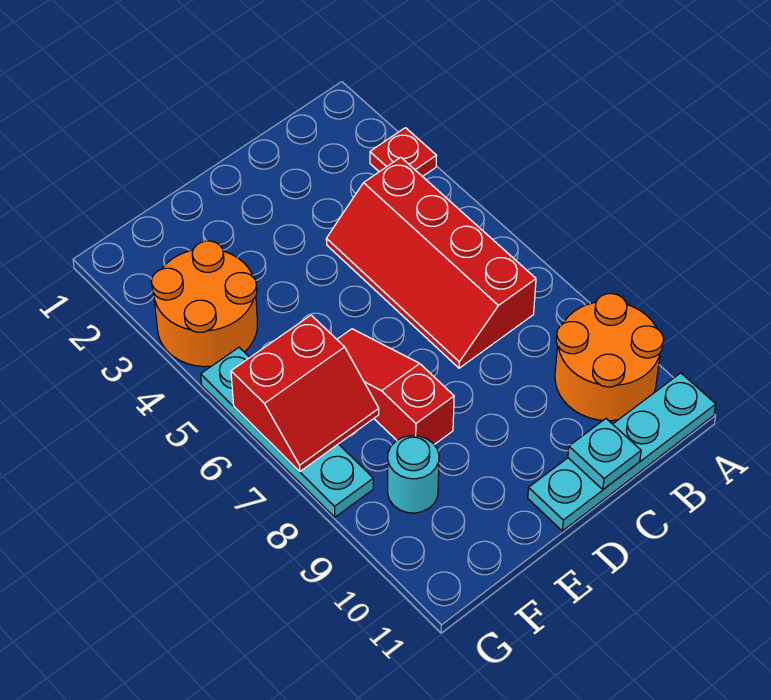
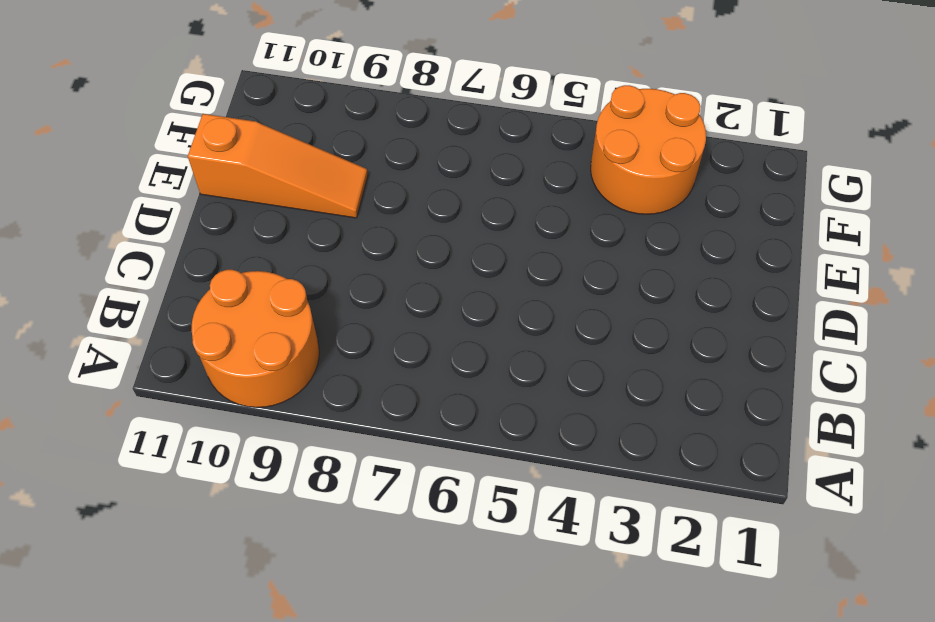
orange slope E9:E11 level 1 top 11 -> none
none -> red plate A3 level 1
none -> cyan plate A11:D11 level 1

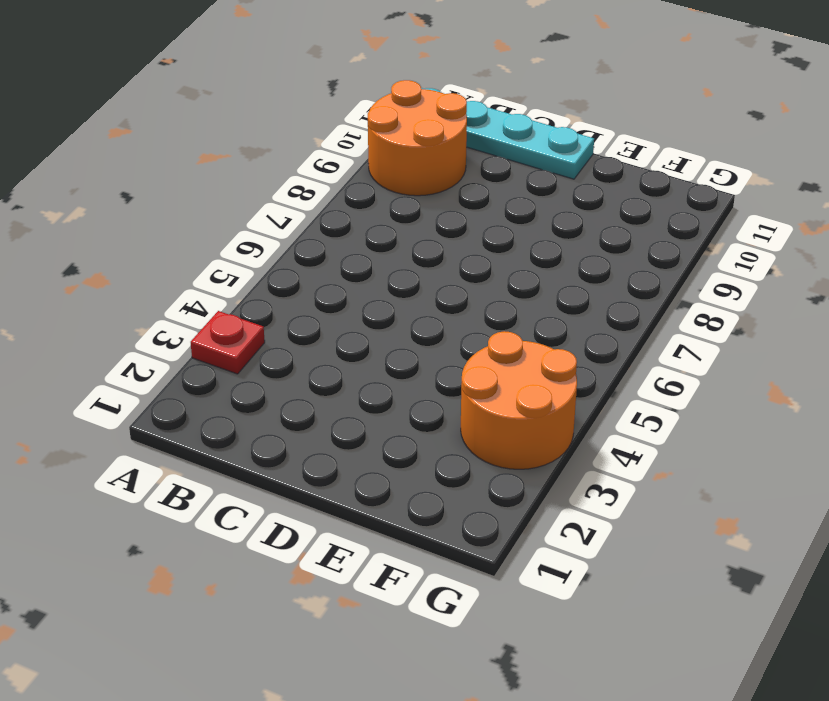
none -> red slope B4:C7 level 1 top B
none -> red slope E6:E8 level 1 top 8

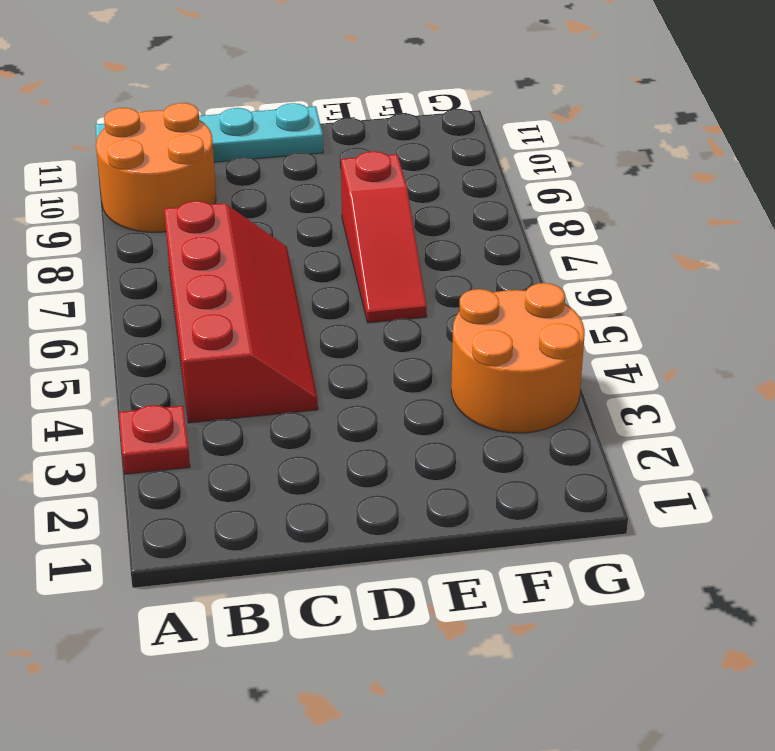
none -> cyan round brick F9 level 1
none -> cyan plate G5:G8 level 1

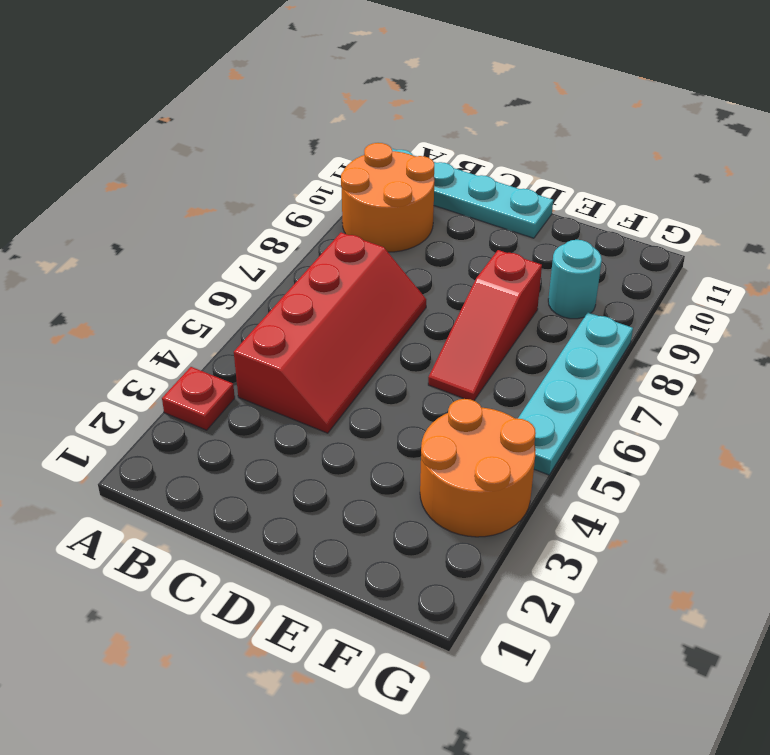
none -> cyan plate C11 level 2
none -> red slope F6:G7 level 2 top 6

